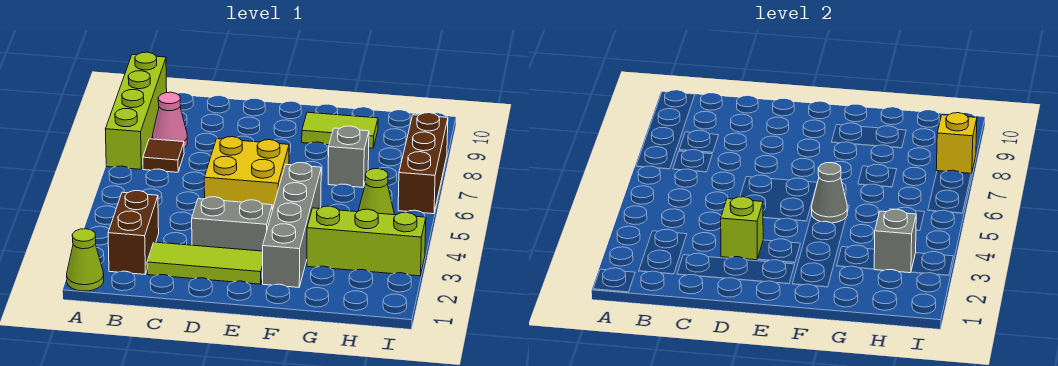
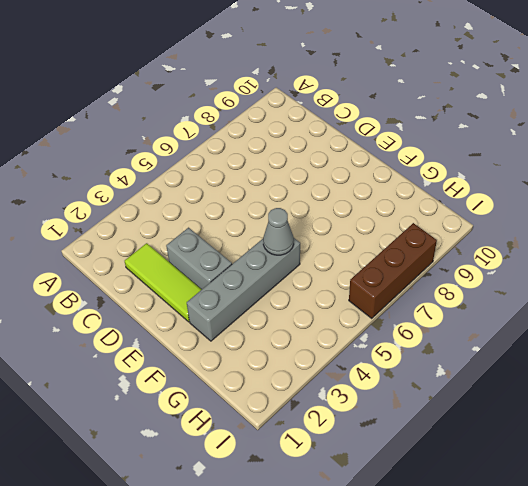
none -> lime cone A1 level 1
none -> lime brick A7:A10 level 1
none -> brown brick B2:B3 level 1

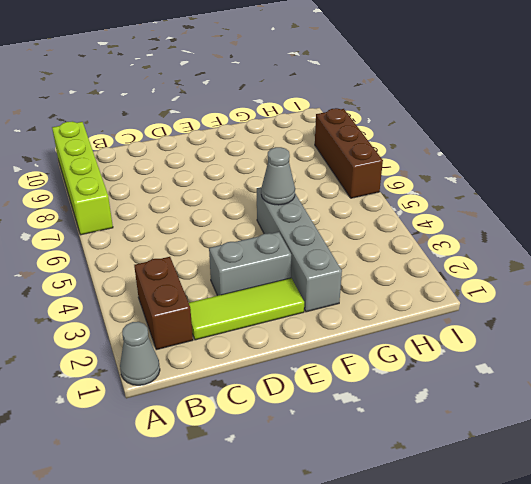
grey cone A1 level 1 -> lime cone A1 level 1
none -> brown tile B7 level 1
none -> pink cone B8 level 1
none -> yellow brick D5:E6 level 1

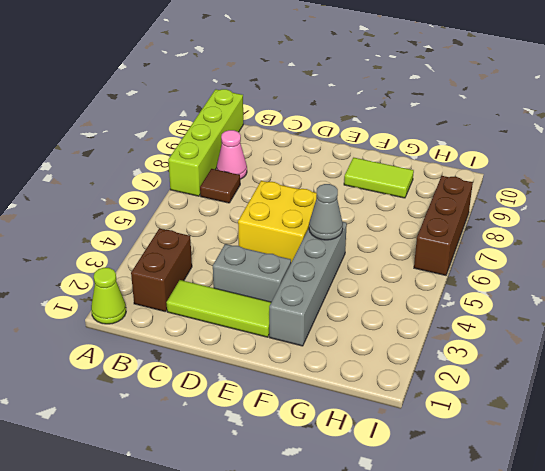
none -> lime brick G3:I3 level 1
none -> grey brick G7 level 1
none -> lime cone H5 level 1

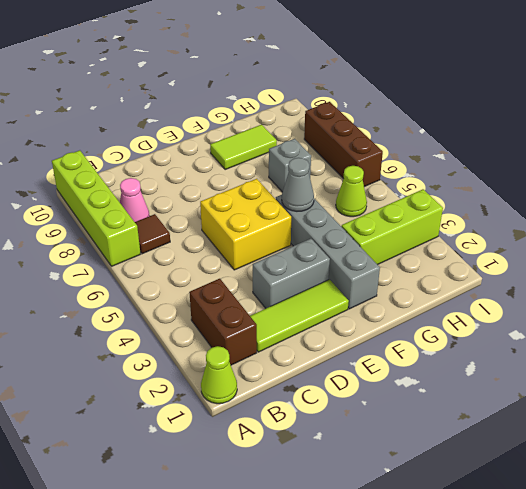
none -> lime brick D3 level 2
none -> grey brick H3 level 2
none -> yellow brick I8 level 2

